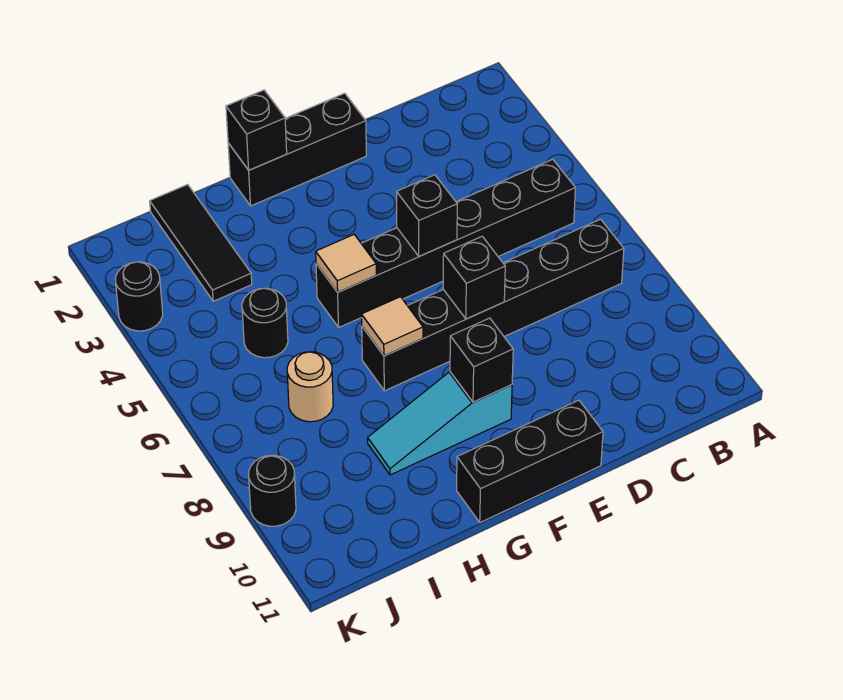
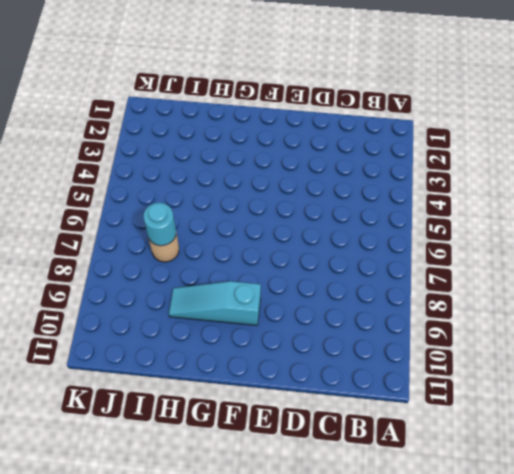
cyan round brick I7 level 2 -> none
none -> black brick B5:G5 level 1
none -> black brick B7:G7 level 1
none -> black brick E1:G1 level 1

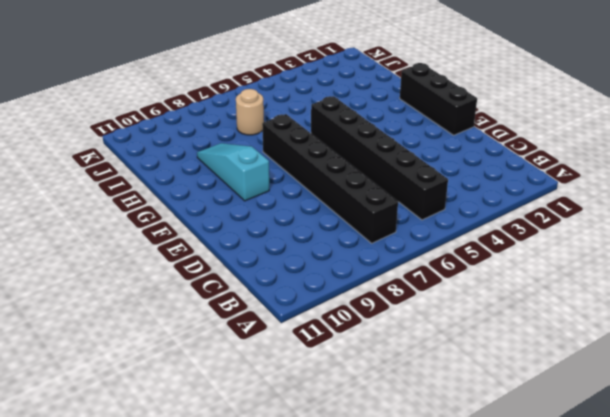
none -> black brick E11:G11 level 1
none -> black tile I1:I3 level 1
none -> black round brick I5 level 1

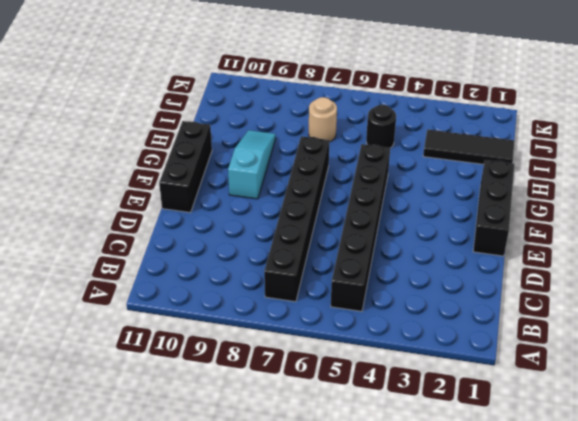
none -> black round brick K3 level 1
none -> black round brick K9 level 1
none -> black brick E5 level 2

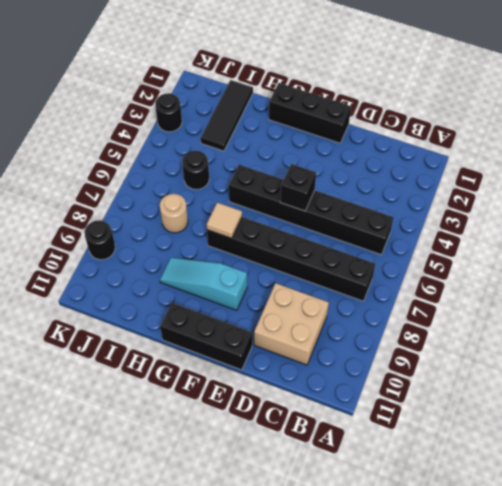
tan brick C9:D10 level 1 -> none
none -> black brick E7 level 2
none -> black brick F9 level 2
none -> black brick G1 level 2

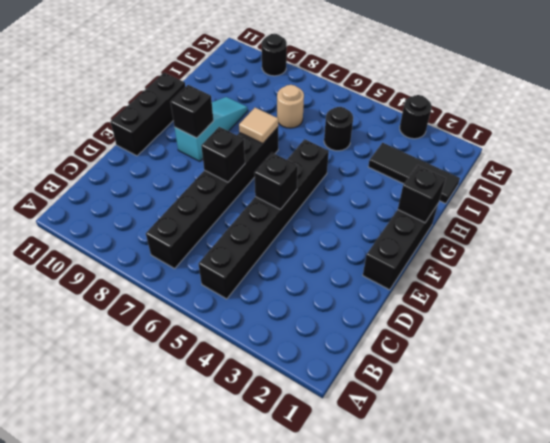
none -> tan tile G5 level 2

